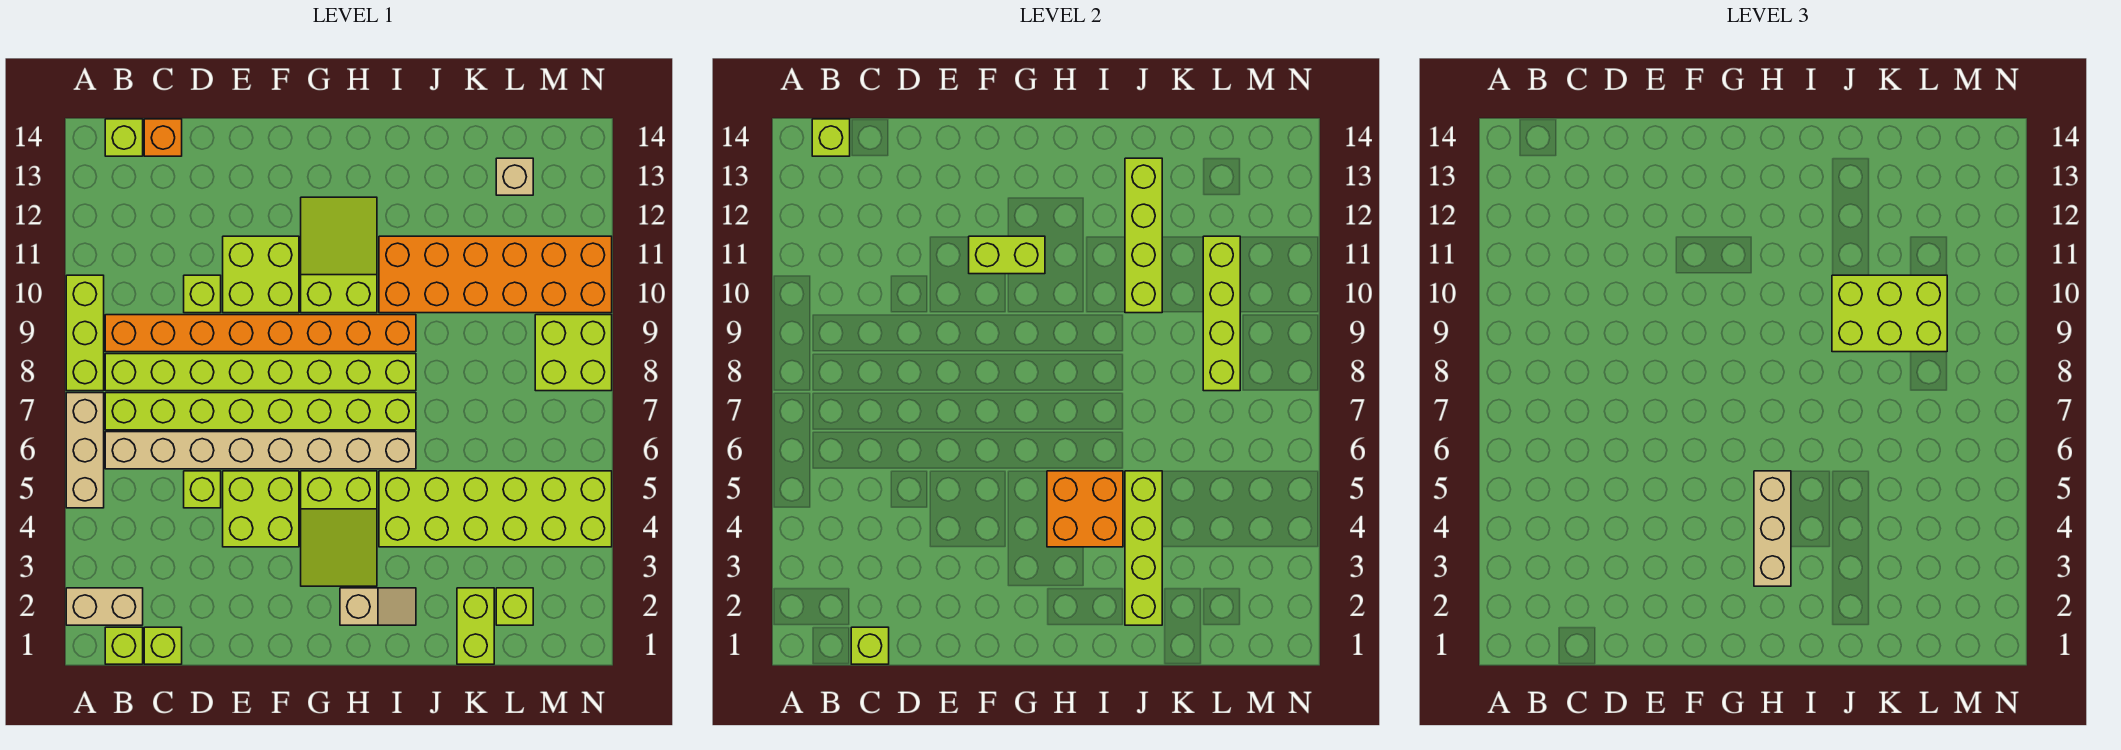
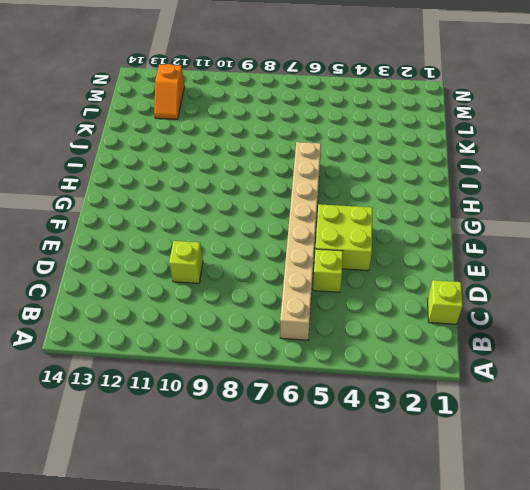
orange slope L12:M12 level 1 top M -> none
none -> tan brick A2:B2 level 1
none -> tan brick A5:A7 level 1
none -> lime brick A8:A10 level 1
none -> lime brick B1 level 1

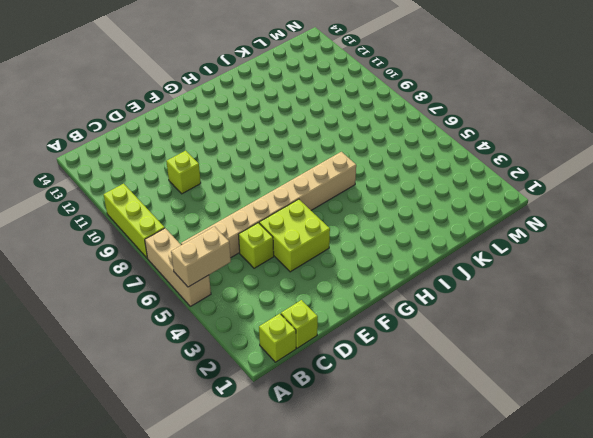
tan brick A5:B5 level 2 -> tan brick A2:B2 level 1
none -> lime brick B7:I7 level 1
none -> lime brick B8:I8 level 1
none -> orange brick B9:I9 level 1
none -> lime brick B14 level 1

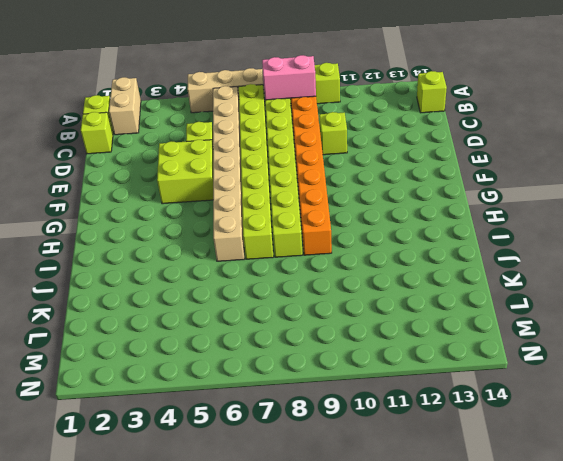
pink brick B8:B9 level 2 -> none
none -> orange brick C14 level 1
none -> lime brick E10:F11 level 1
none -> lime slope G3:H5 level 1 top 5
none -> lime slope G10:H12 level 1 top 10

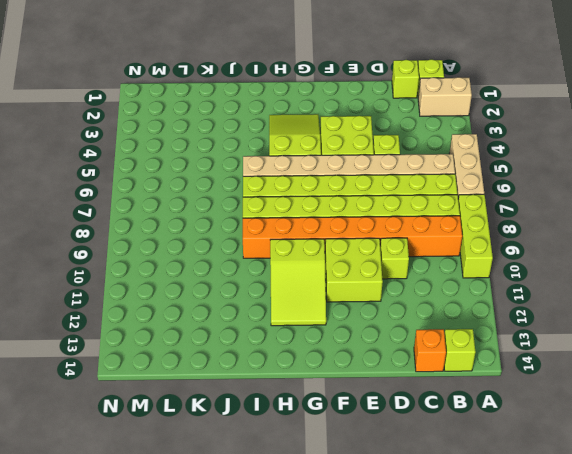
none -> tan slope H2:I2 level 1 top H
none -> lime brick I4:N5 level 1
none -> orange brick I10:N11 level 1
none -> lime brick K1:K2 level 1

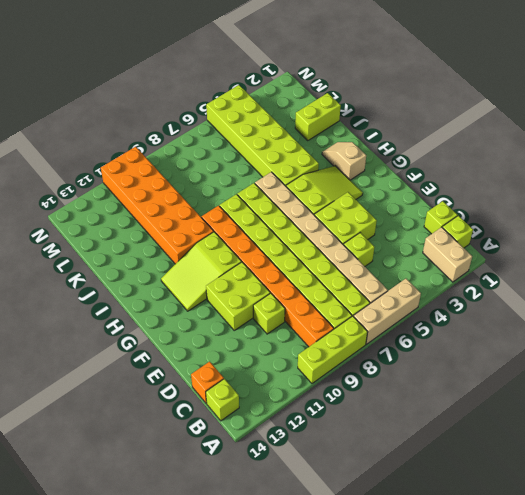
none -> lime brick L2 level 1
none -> tan brick L13 level 1
none -> lime brick M8:N9 level 1
none -> lime brick B14 level 2

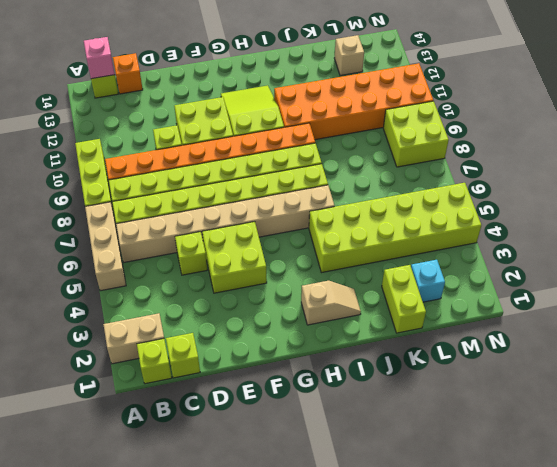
pink brick B14 level 2 -> lime brick B14 level 2
cyan brick L2 level 1 -> lime brick L2 level 1
none -> lime slope G3:H5 level 1 top 5
none -> lime brick C1 level 2
none -> lime brick F11:G11 level 2
none -> orange brick H4:I5 level 2

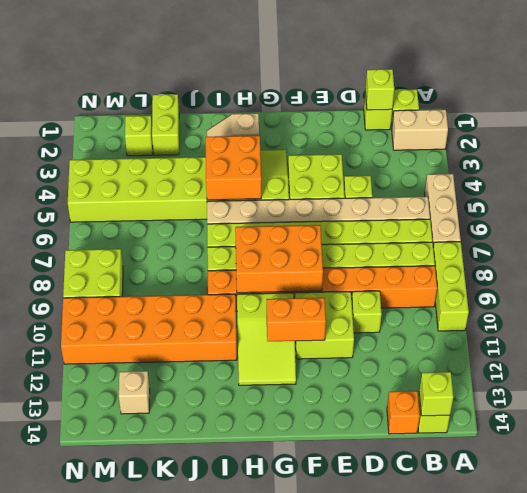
orange brick F8:H9 level 2 -> none
orange brick F11:G11 level 2 -> lime brick F11:G11 level 2
none -> lime brick J2:J5 level 2
none -> lime brick J10:J13 level 2
none -> lime brick L8:L11 level 2
none -> tan brick H3:H5 level 3

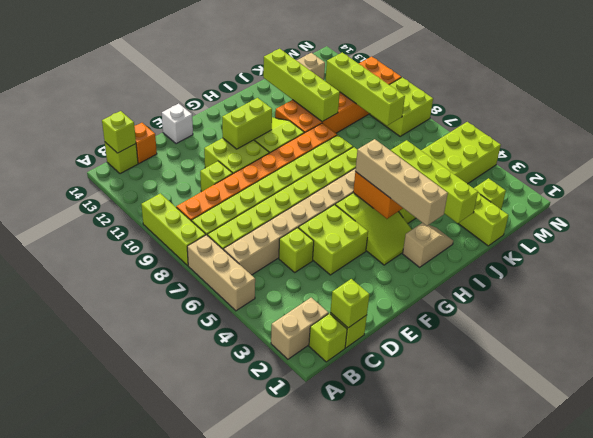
white brick E14 level 1 -> none
tan brick H2:H5 level 3 -> tan brick H3:H5 level 3
none -> lime brick J9:L10 level 3

